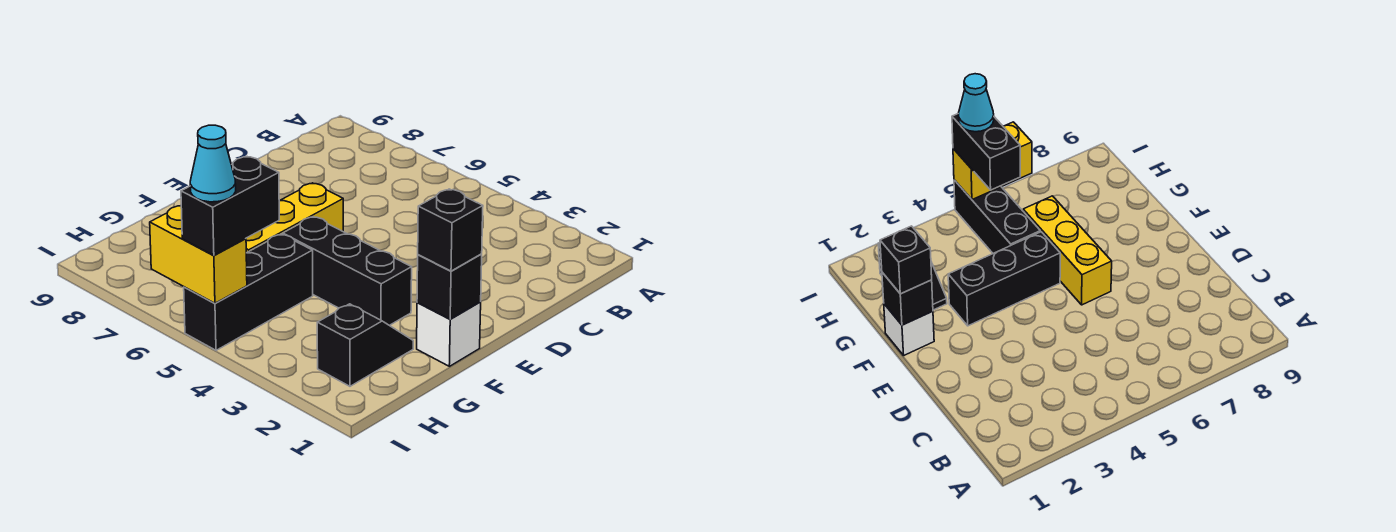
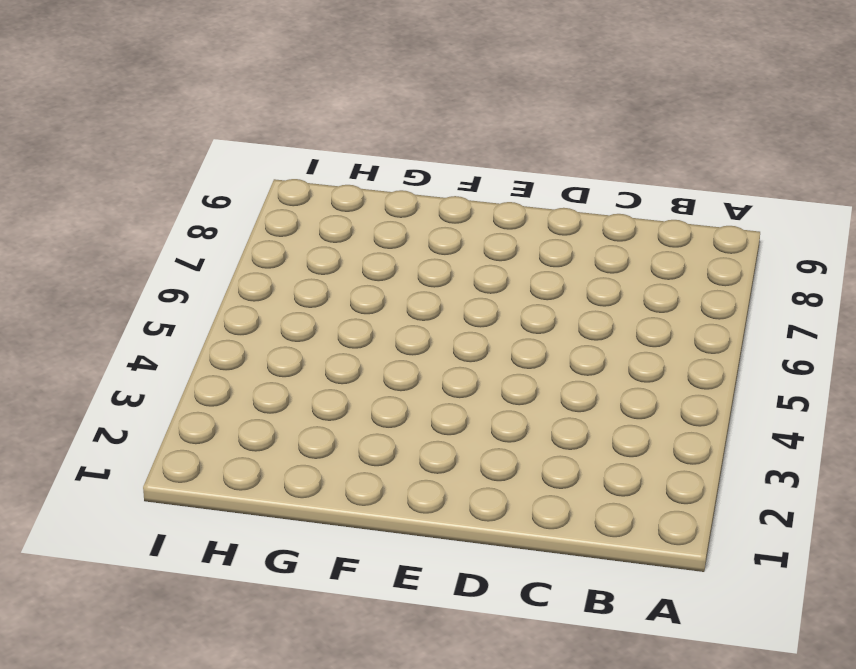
none -> yellow brick E6:G6 level 1
none -> white brick F1 level 1

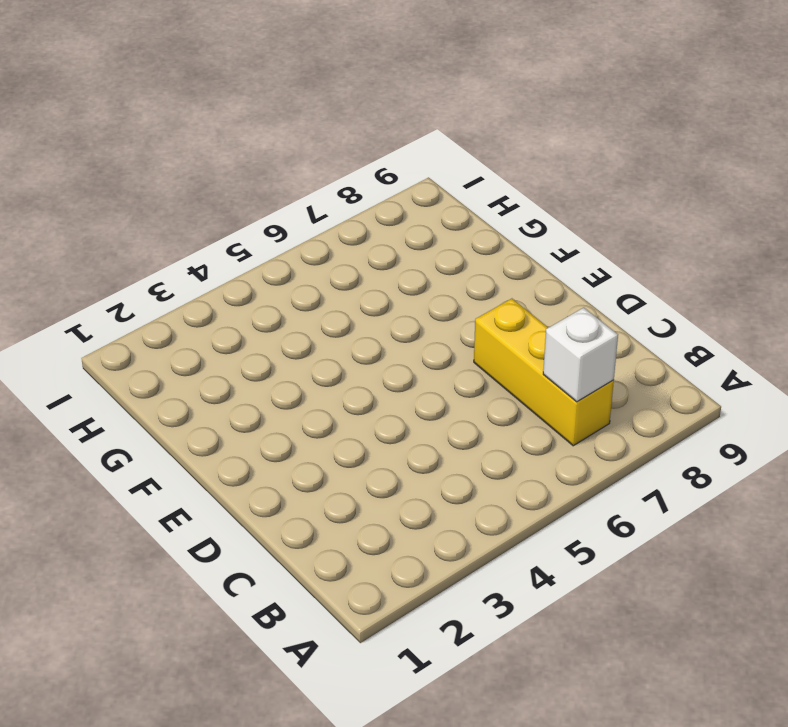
yellow brick B7:D7 level 1 -> yellow brick E6:G6 level 1
white brick B7 level 2 -> white brick F1 level 1
none -> black brick F3:F5 level 1
none -> black slope G2:H2 level 1 top H

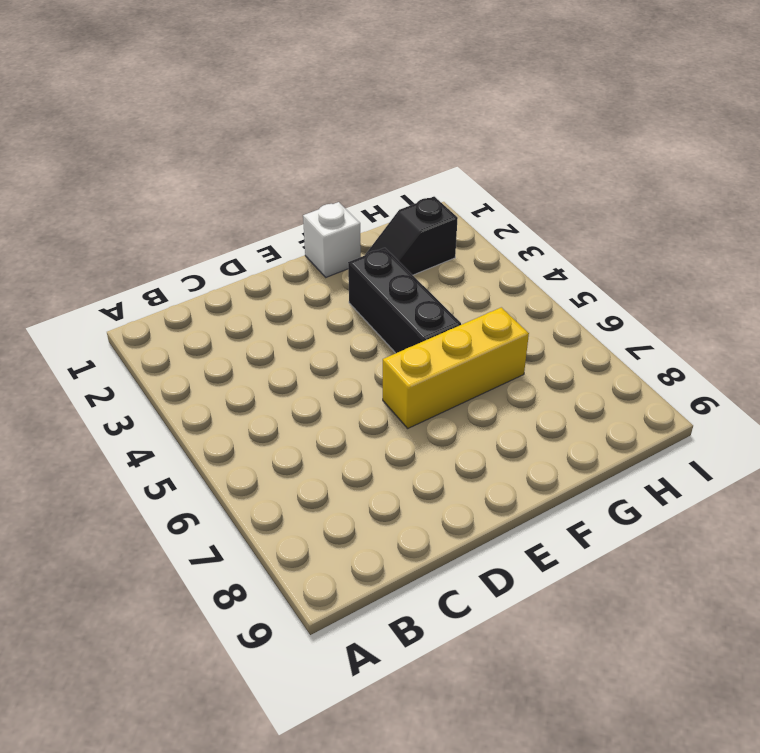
none -> black brick G5:I5 level 1
none -> black brick F1 level 2

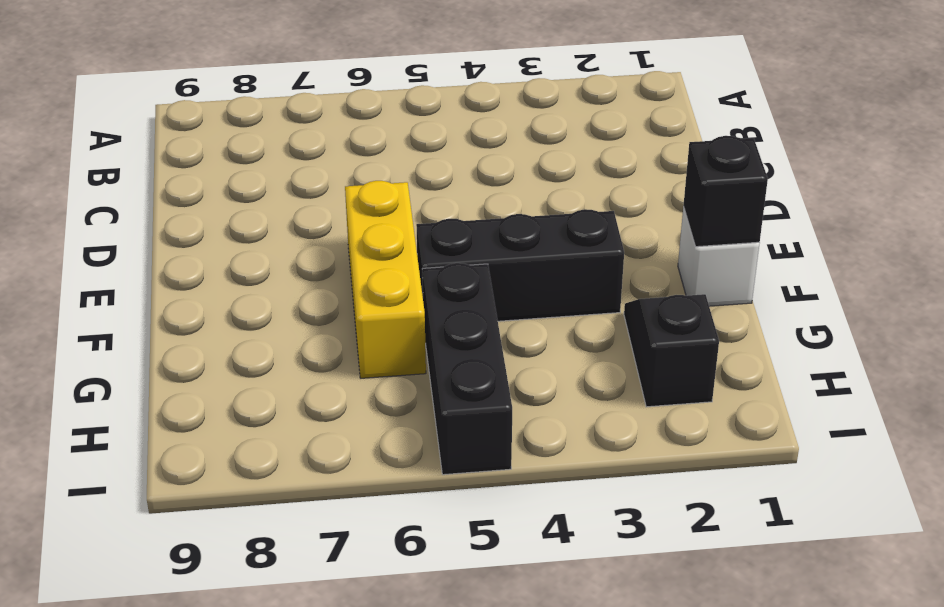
none -> yellow brick I5:I6 level 2
none -> black brick F1 level 3

